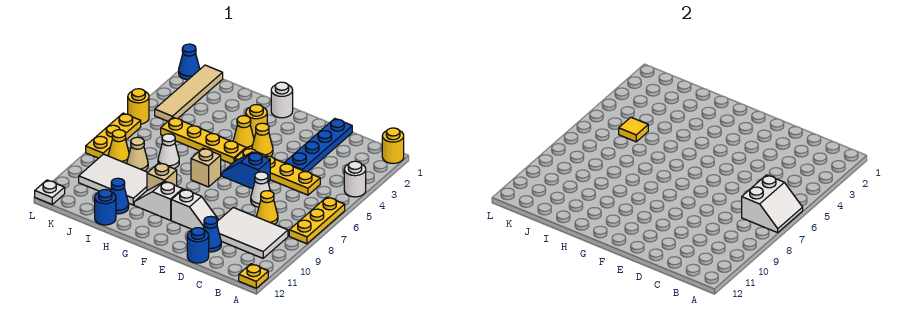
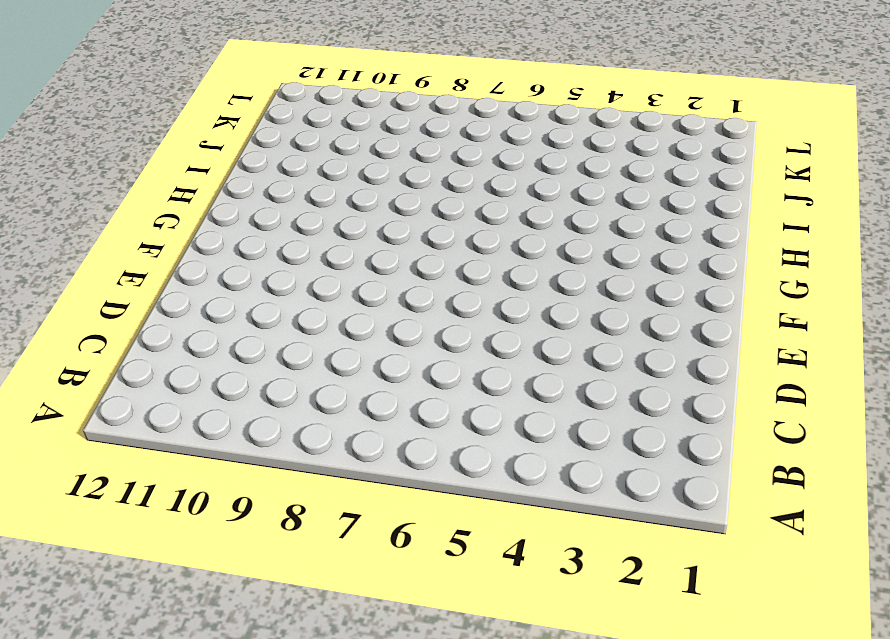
none -> yellow round brick A1 level 1
none -> white round brick A4 level 1
none -> yellow plate A6:A8 level 1
none -> yellow plate A12 level 1

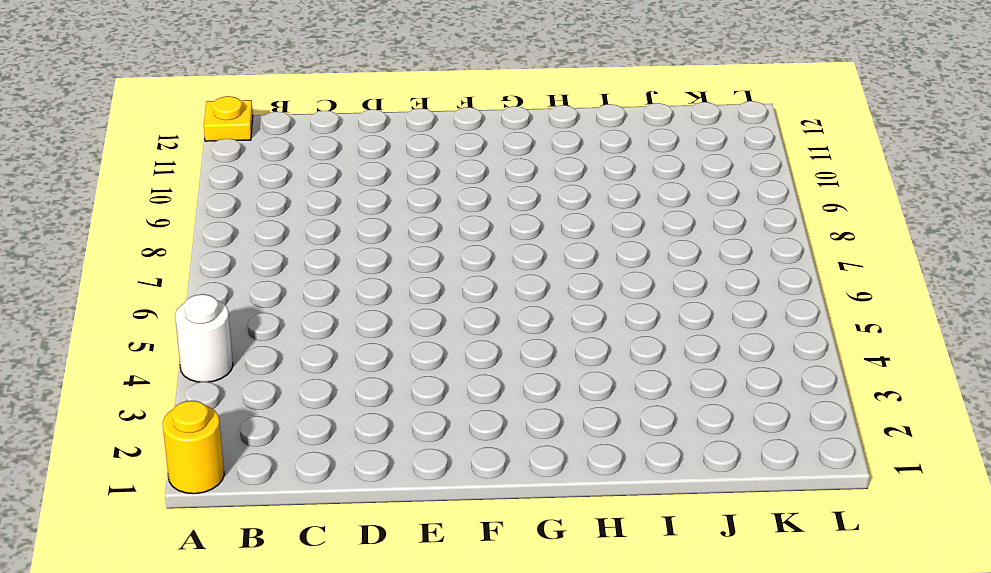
none -> yellow plate A6:A8 level 1
none -> white tile B9:D10 level 1
none -> yellow plate C5:F5 level 1
none -> yellow cone C8 level 1

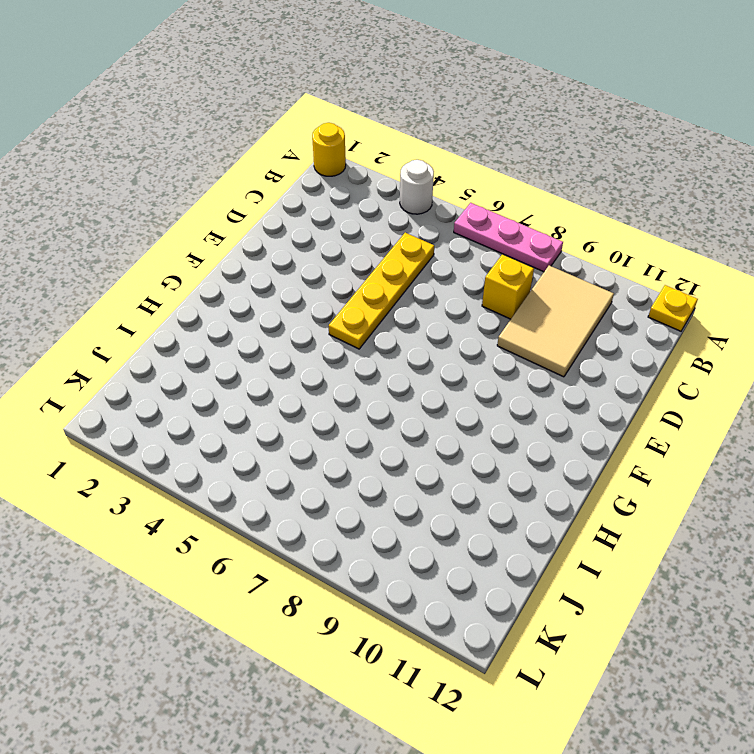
pink plate A6:A8 level 1 -> yellow plate A6:A8 level 1
tan tile B9:D10 level 1 -> white tile B9:D10 level 1
yellow brick C8 level 1 -> yellow cone C8 level 1
none -> blue plate D1:D4 level 1
none -> white cone D7 level 1
none -> blue cone D11 level 1
none -> blue round brick D12 level 1

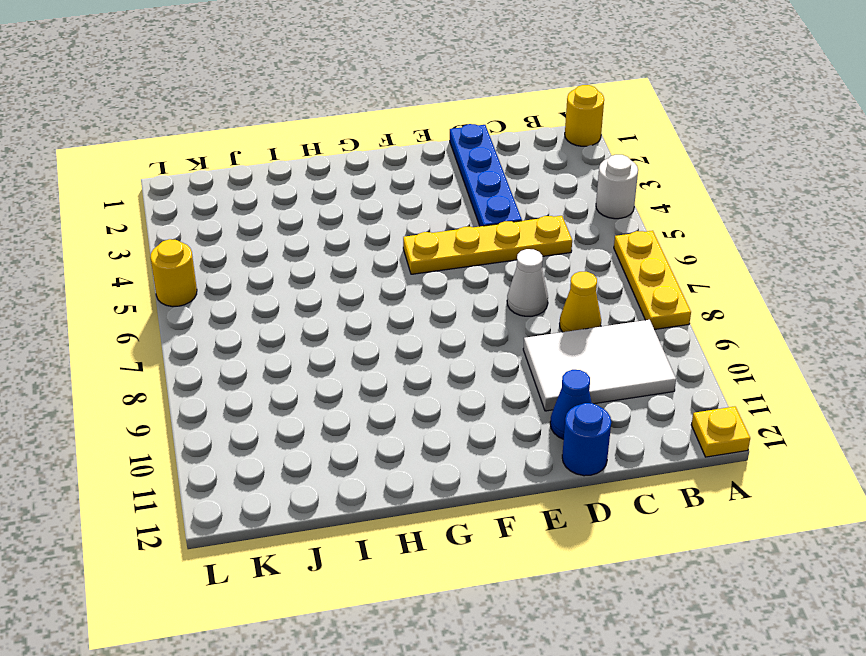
none -> blue slope E6:F6 level 1 top E
none -> white slope E10:F10 level 1 top F
none -> yellow cone F4 level 1
none -> white round brick G1 level 1

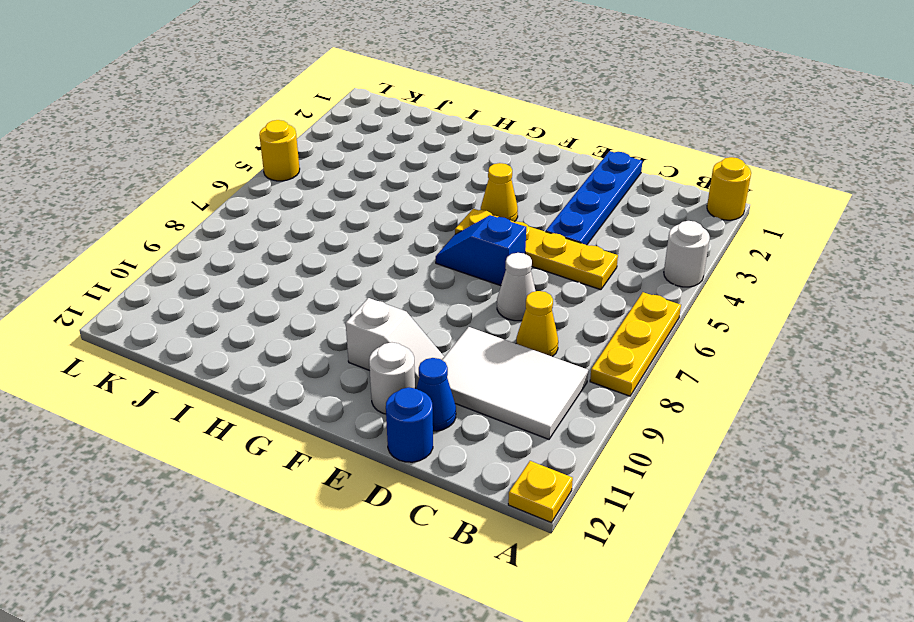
white round brick E11 level 1 -> white round brick G1 level 1
none -> yellow round brick G3 level 1
none -> yellow cone G4 level 1
none -> yellow plate G5:J5 level 1
none -> tan brick G7 level 1

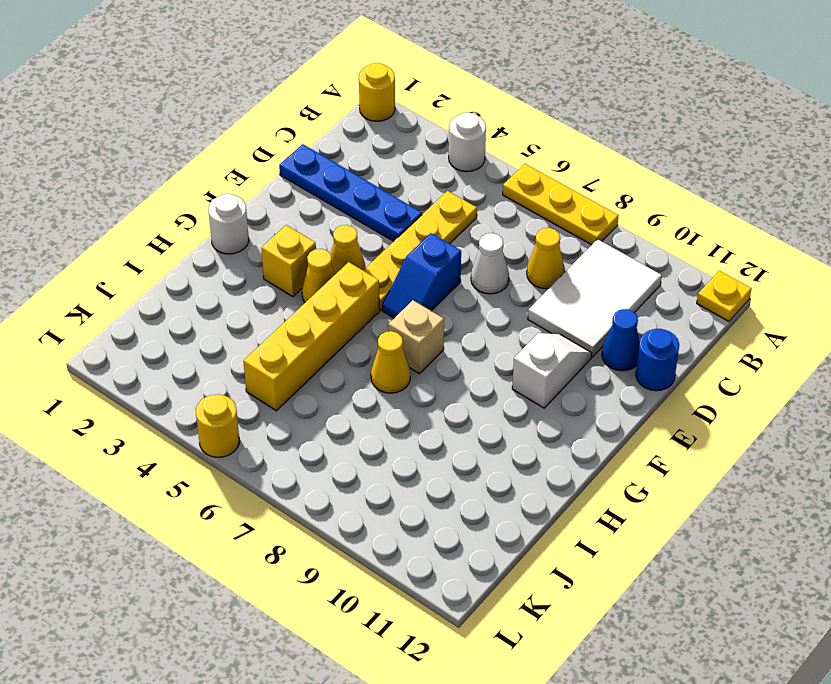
yellow brick G3 level 1 -> yellow round brick G3 level 1
yellow brick G5:J5 level 1 -> yellow plate G5:J5 level 1
yellow cone H7 level 1 -> yellow cone K8 level 1
none -> white slope G10:H10 level 1 top G
none -> tan brick H9 level 1
none -> white cone I7 level 1
none -> white tile I9:K10 level 1

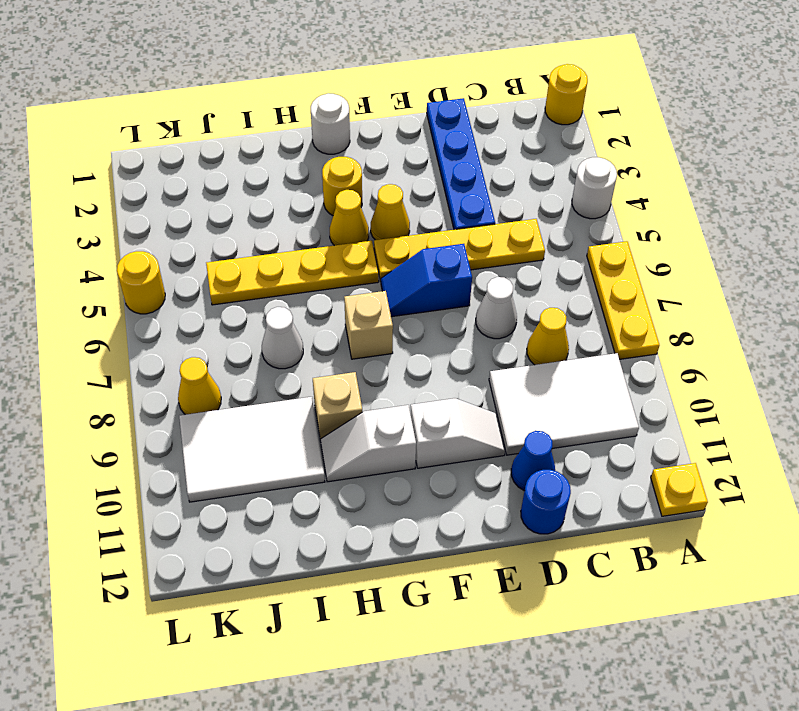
none -> blue cone I11 level 1
none -> blue round brick I12 level 1
none -> tan cone J8 level 1
none -> tan tile K1:K4 level 1

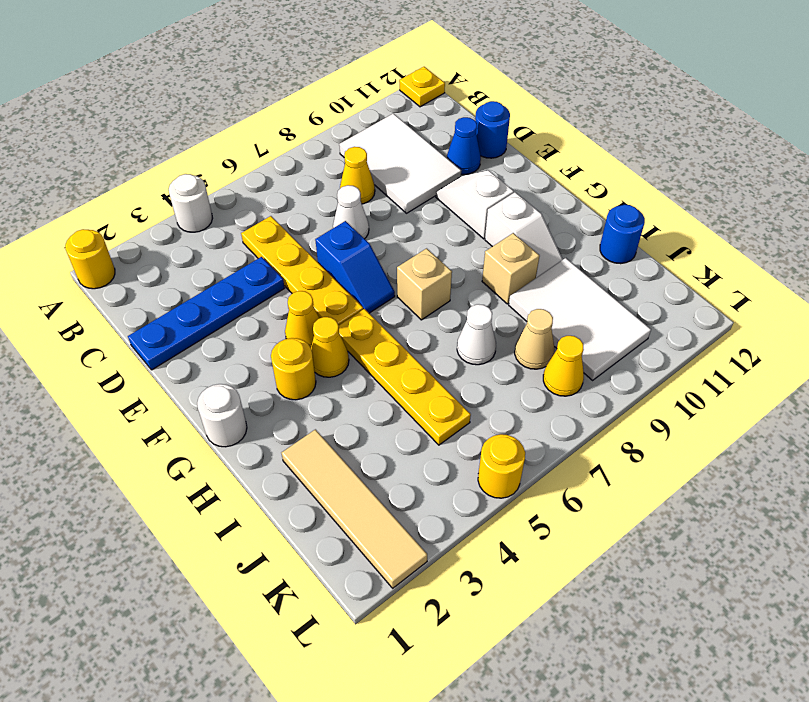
tan tile I2:L2 level 1 -> tan tile K1:K4 level 1
none -> yellow plate A6:A8 level 1
none -> blue cone I11 level 1
none -> blue cone L1 level 1
none -> yellow plate L6:L8 level 1

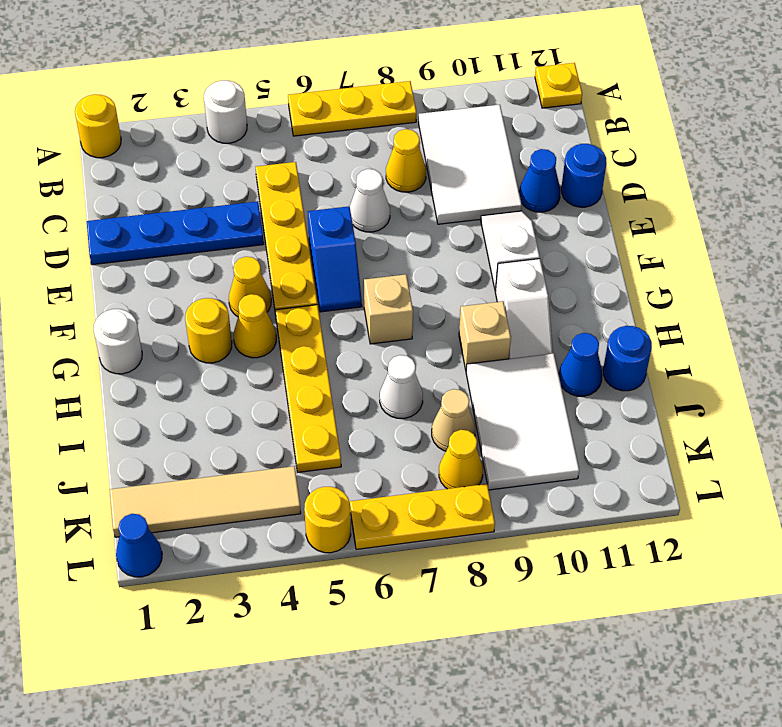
none -> white plate L12 level 1
none -> white slope A6:B7 level 2 top B
none -> yellow tile J5 level 2

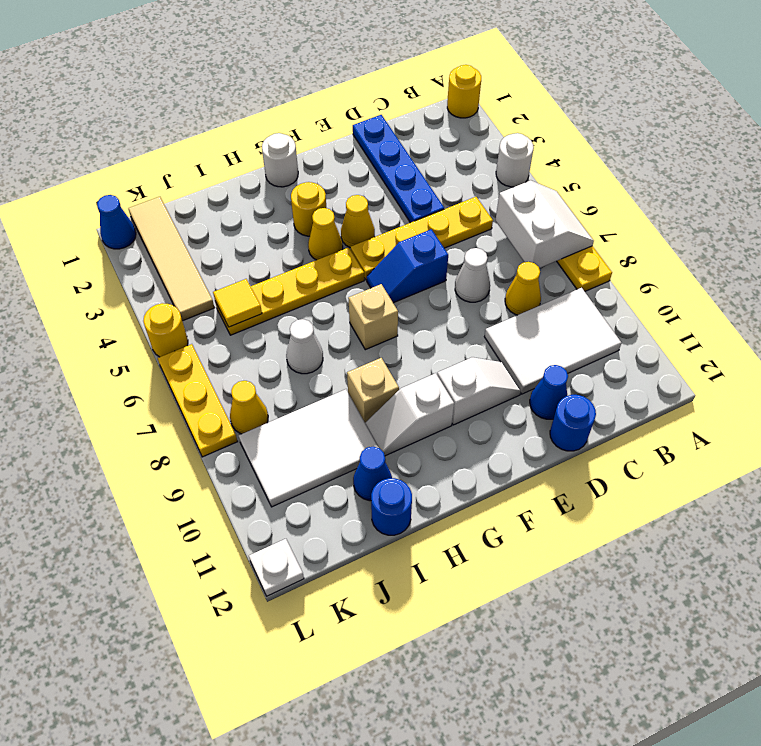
none -> yellow plate A12 level 1
none -> tan cone J8 level 1

